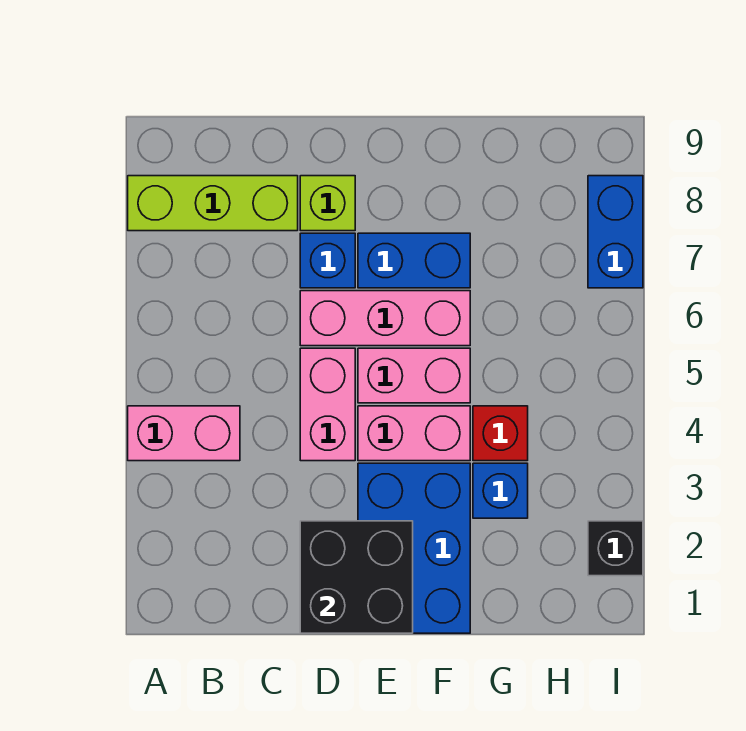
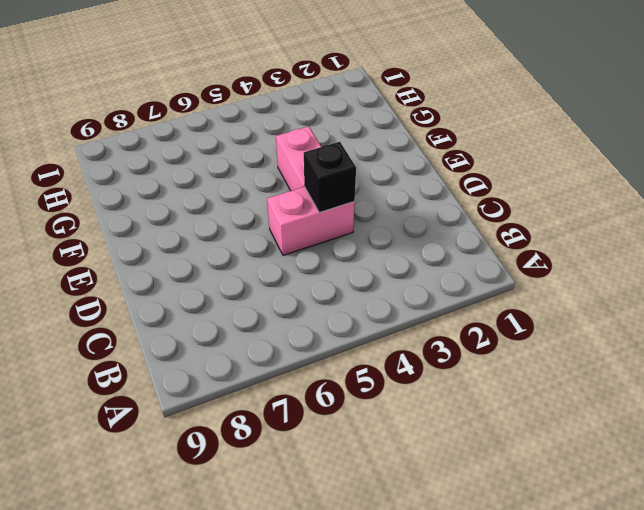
black brick D4 level 2 -> black brick I2 level 1
none -> pink brick A4:B4 level 1
none -> lime brick A8:C8 level 1
none -> pink brick D6:F6 level 1

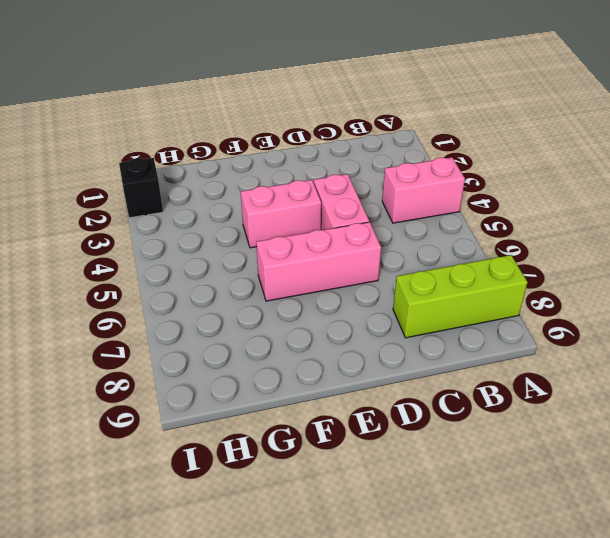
none -> blue brick D7 level 1
none -> lime brick D8 level 1
none -> blue brick E1:F3 level 1

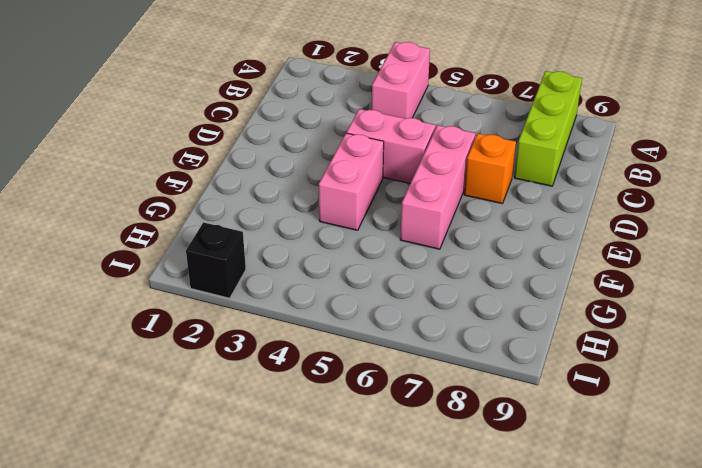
orange brick D7 level 1 -> blue brick D7 level 1
none -> lime brick D8 level 1
none -> blue brick E1:F3 level 1
none -> pink brick E5:F5 level 1

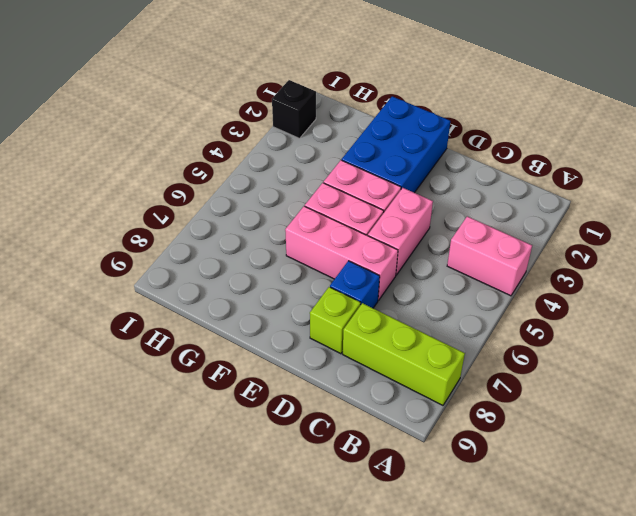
none -> blue brick E7:F7 level 1
none -> blue brick G3 level 1
none -> red brick G4 level 1

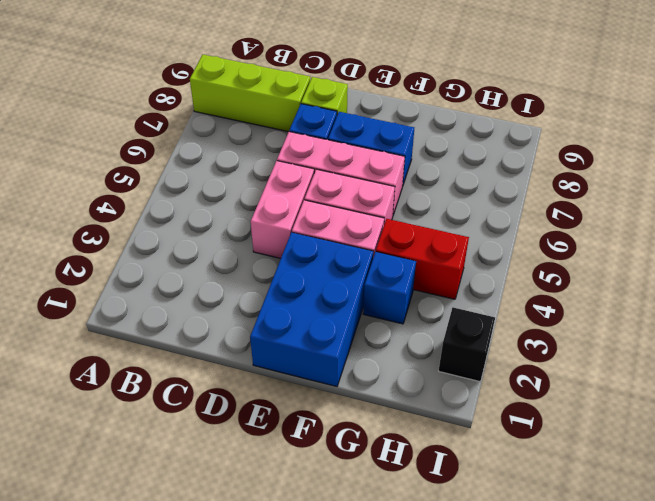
red brick G4:H4 level 1 -> red brick G4 level 1
none -> pink brick A4:B4 level 1
none -> blue brick I7:I8 level 1
none -> black brick D1:E2 level 2

